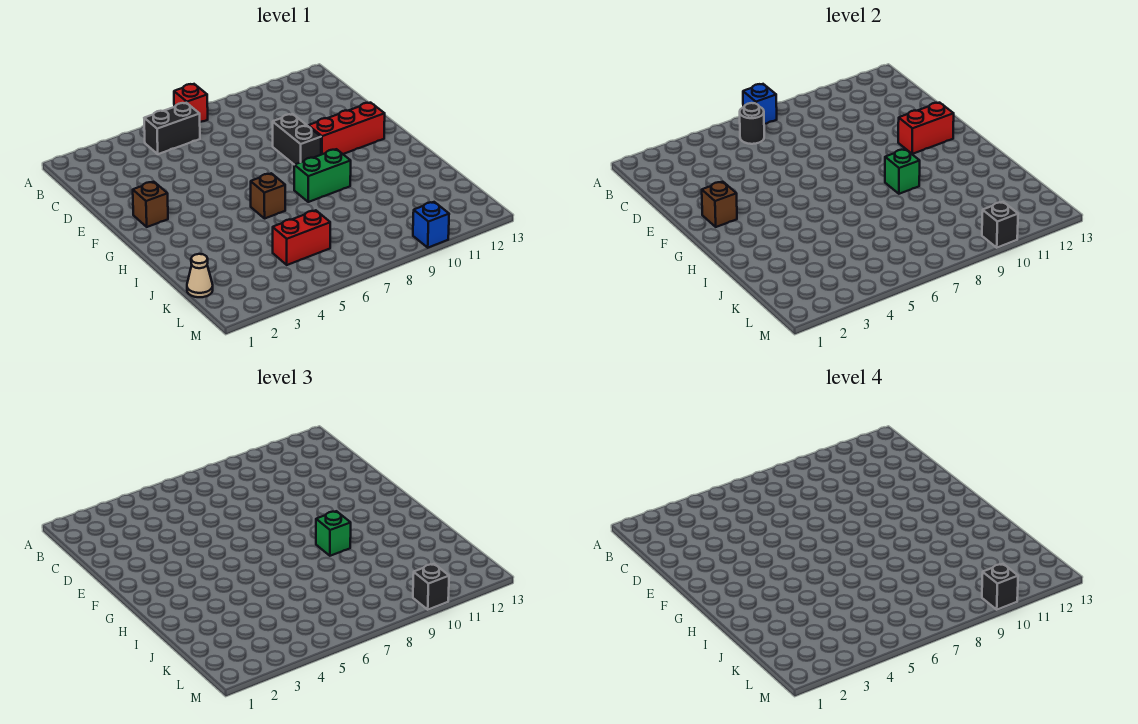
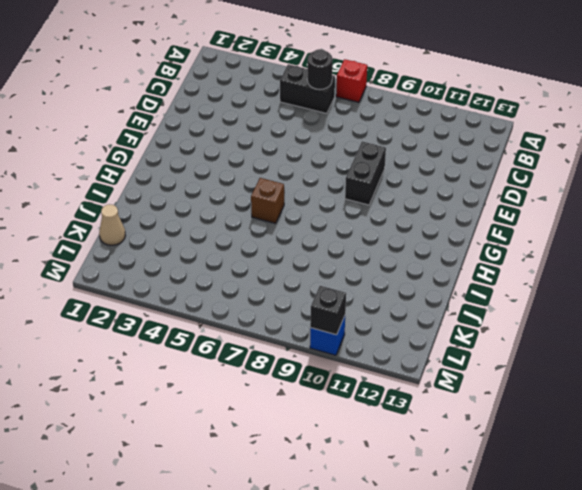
none -> brown brick F2 level 1
none -> red brick F10:F12 level 1
none -> green brick H8:H9 level 1

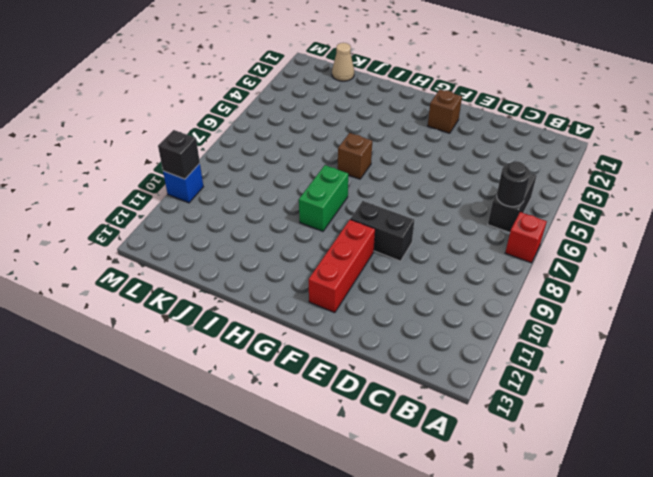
none -> red brick K5:K6 level 1
none -> blue brick A7 level 2
none -> brown brick F2 level 2

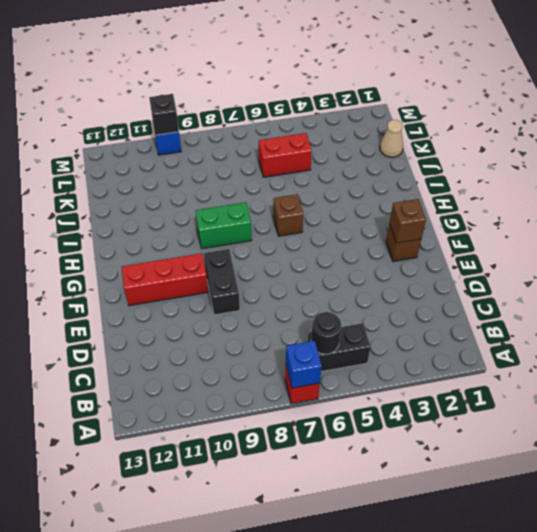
none -> red brick F11:F12 level 2
none -> green brick H9 level 2
none -> green brick H9 level 3

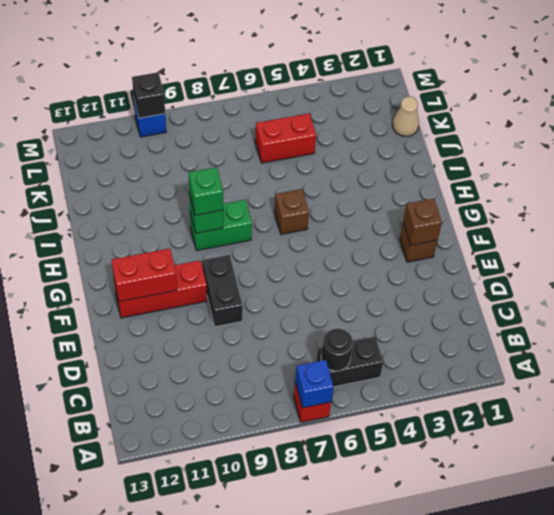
none -> black brick M10 level 3
none -> black brick M10 level 4

